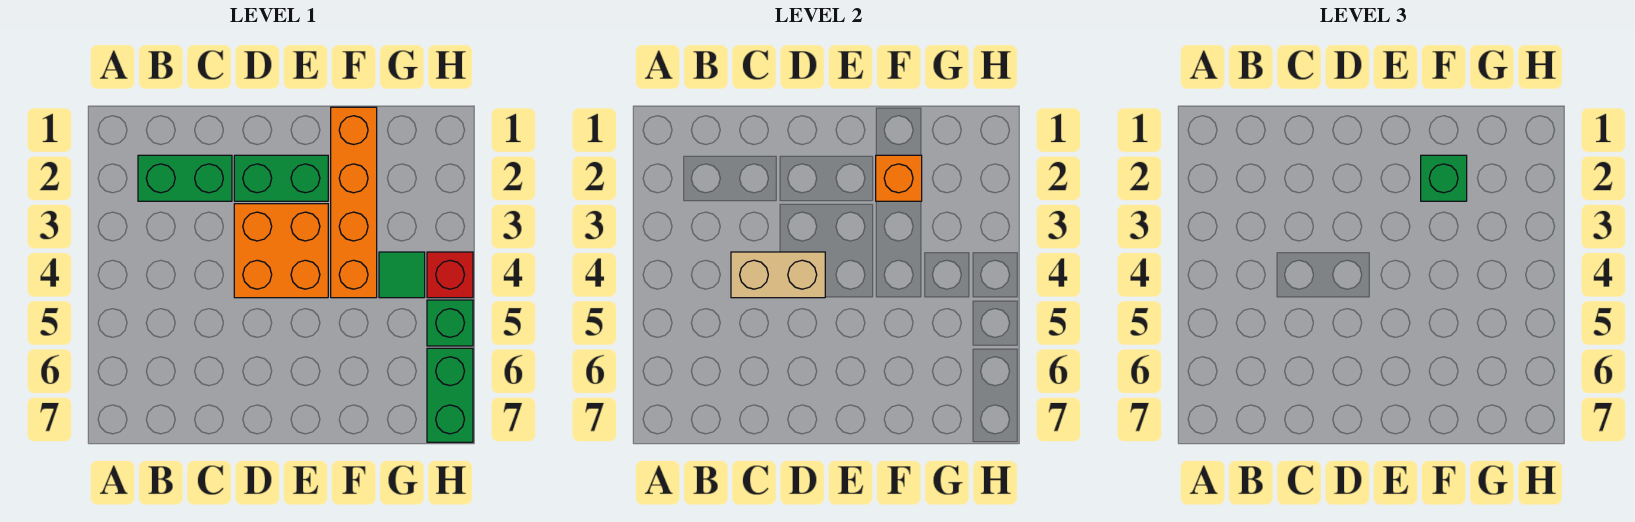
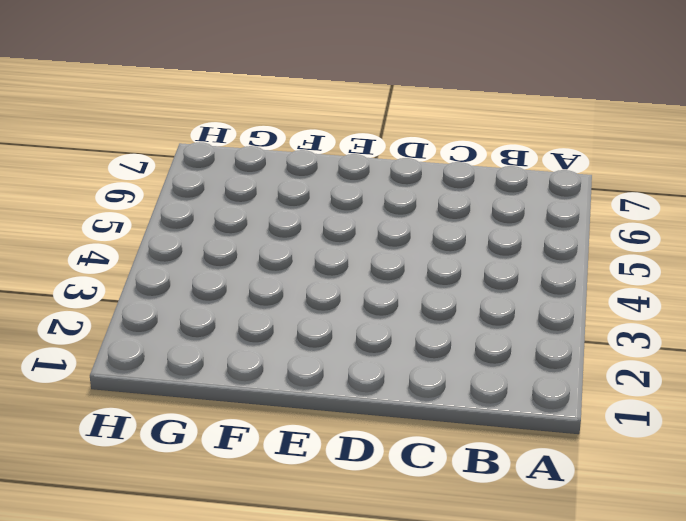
none -> green brick B2:C2 level 1
none -> green brick D2:E2 level 1

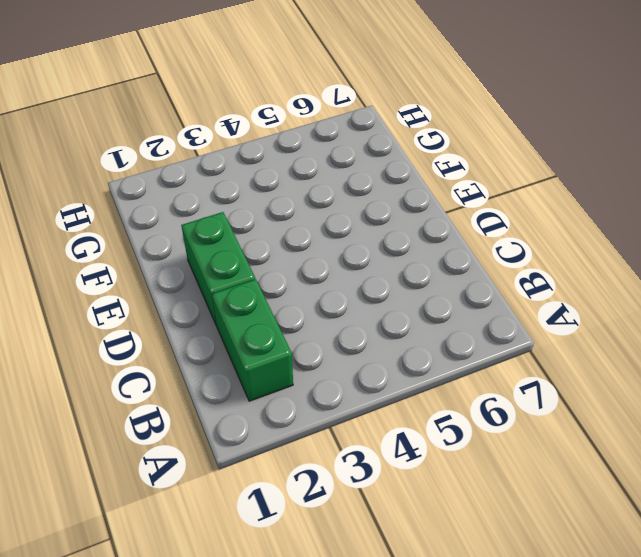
none -> orange brick D3:E4 level 1
none -> orange brick F1:F4 level 1

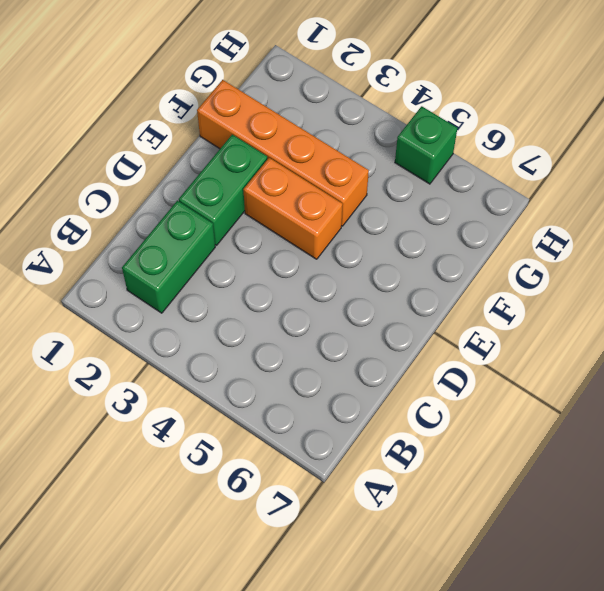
orange brick E3:E4 level 1 -> orange brick D3:E4 level 1
none -> green tile G4 level 1
none -> red brick H4 level 1

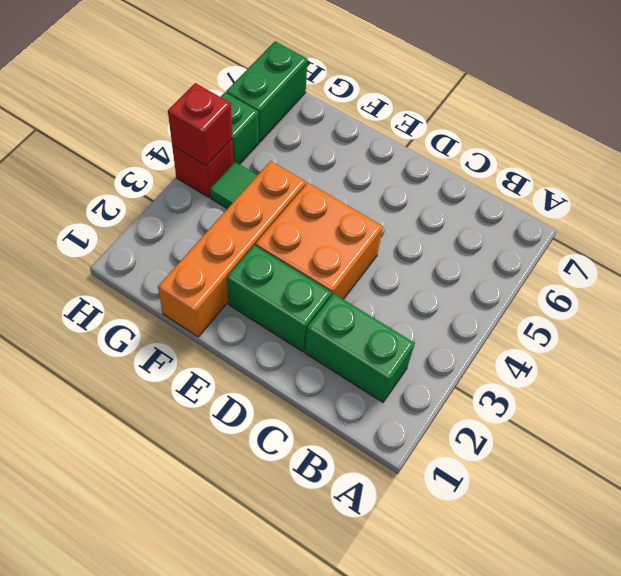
red brick H4 level 2 -> none
none -> tan brick C4:D4 level 2
none -> orange brick F2 level 2

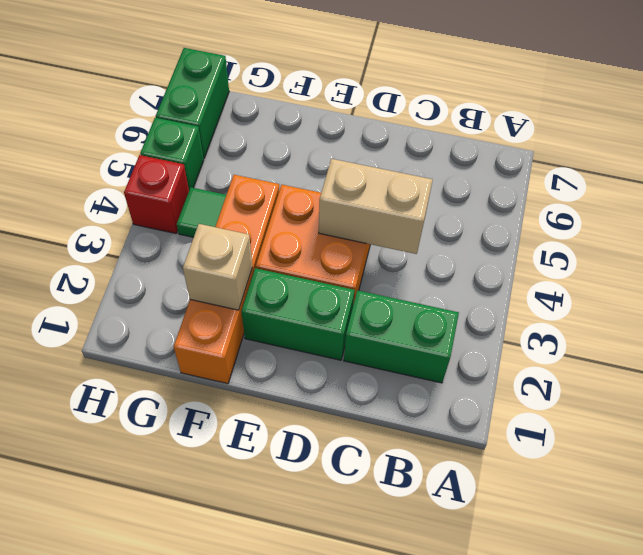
tan brick F2 level 2 -> orange brick F2 level 2
none -> green brick F2 level 3

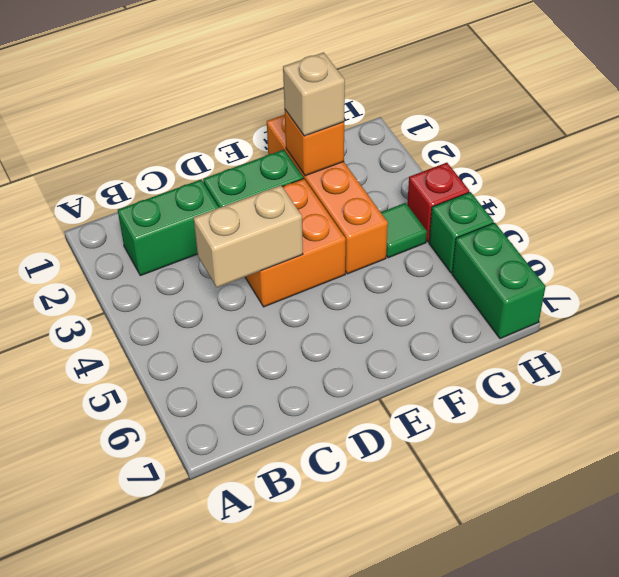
tan brick F2 level 3 -> green brick F2 level 3

